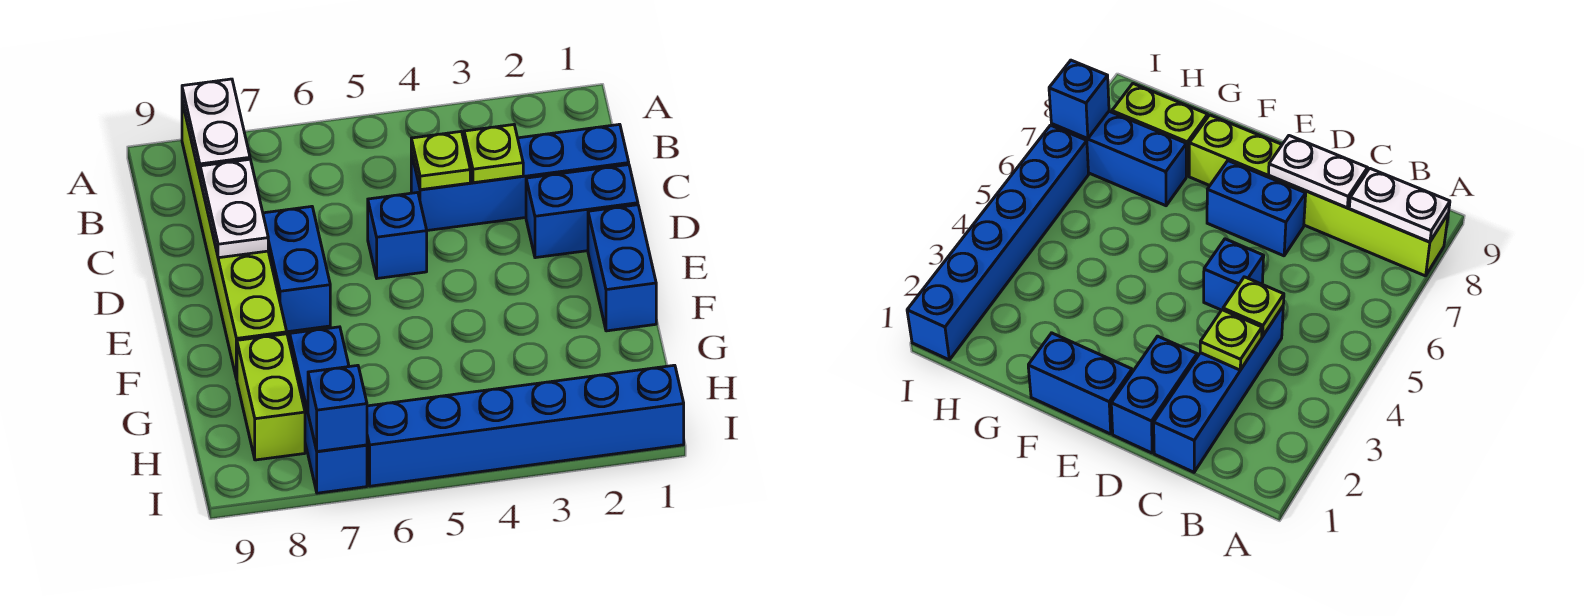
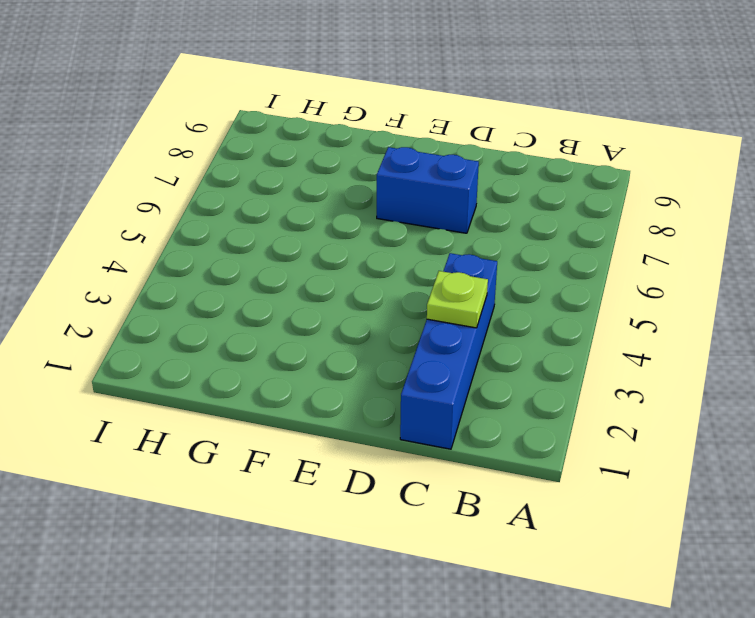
none -> lime brick A8:F8 level 1
none -> blue brick D1:D2 level 1
none -> blue brick D5 level 1

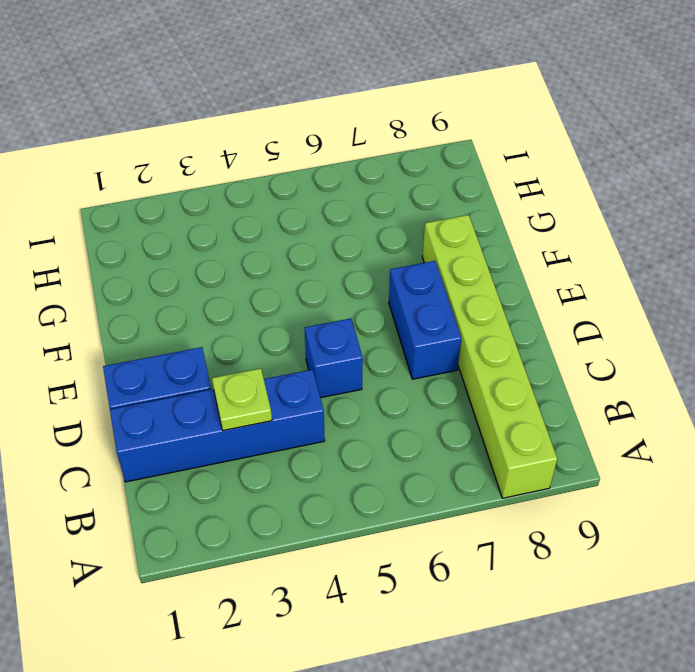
none -> blue brick E1:F1 level 1
none -> blue brick G7:I7 level 1
none -> lime brick G8:H8 level 1

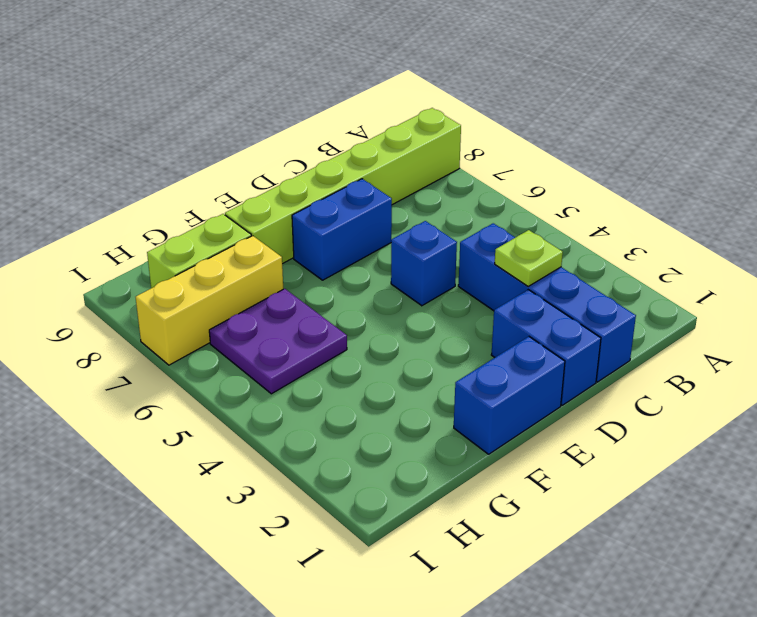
purple plate G5:H6 level 1 -> none
yellow brick G7:I7 level 1 -> blue brick G7:I7 level 1
none -> blue brick I1:I6 level 1
none -> white plate A8:B8 level 2
none -> lime plate C4 level 2

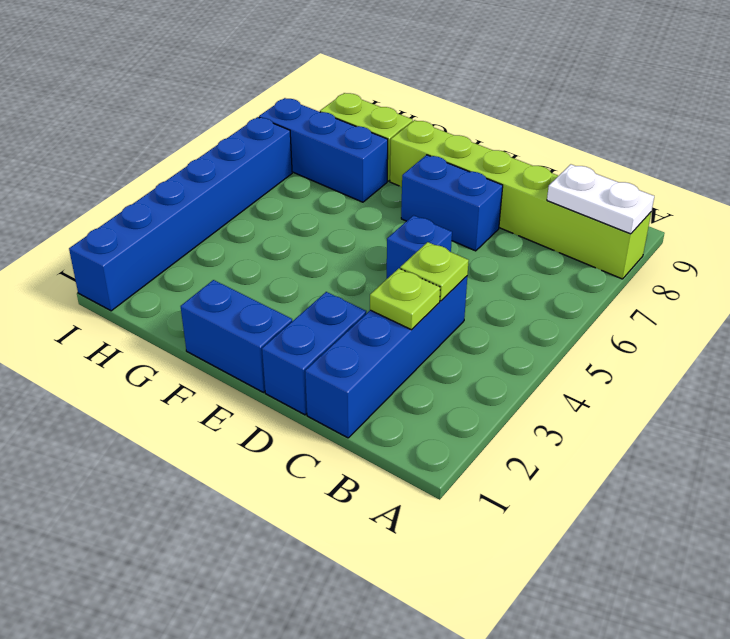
none -> white plate C8:D8 level 2
none -> blue brick I7 level 2

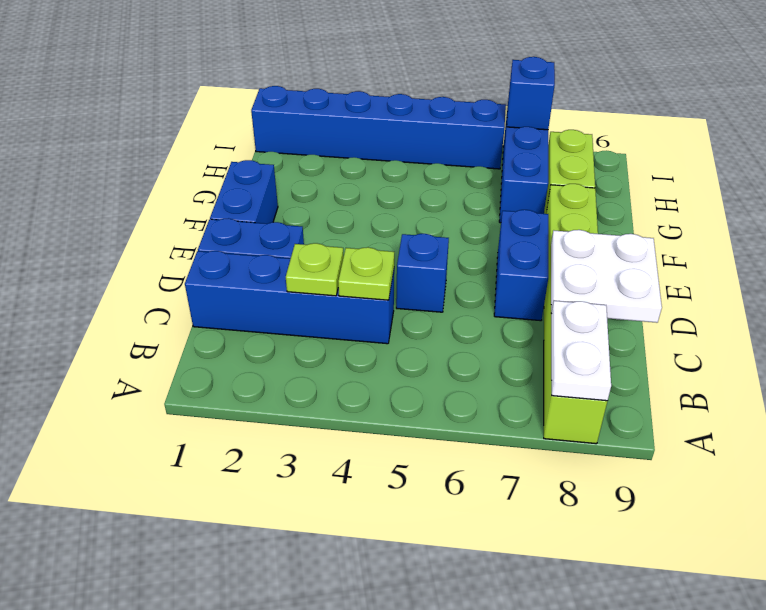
white plate C8:D9 level 2 -> white plate C8:D8 level 2

